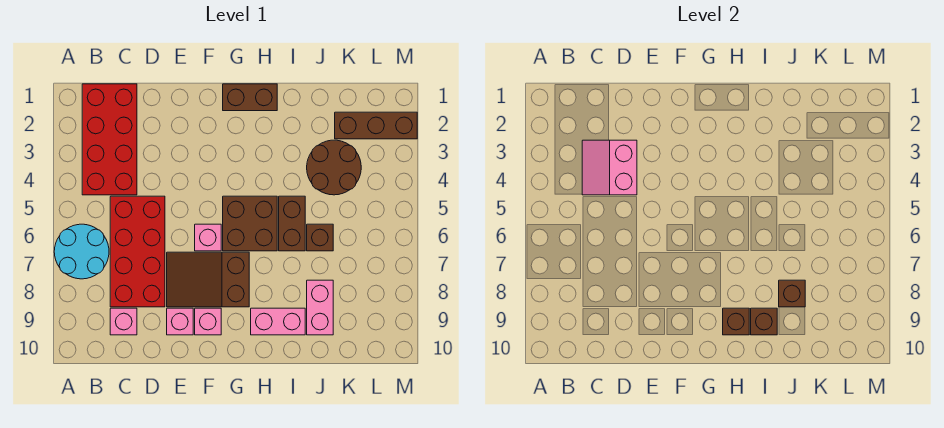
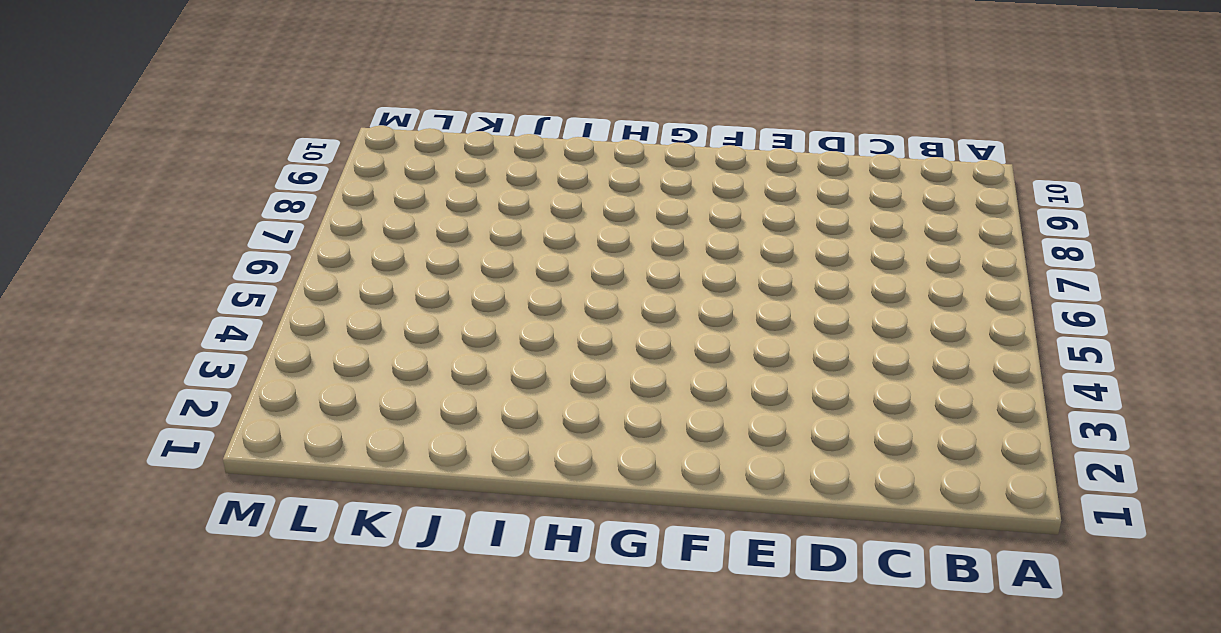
none -> cyan round brick A6:B7 level 1
none -> red brick B1:C4 level 1
none -> red brick C5:D8 level 1

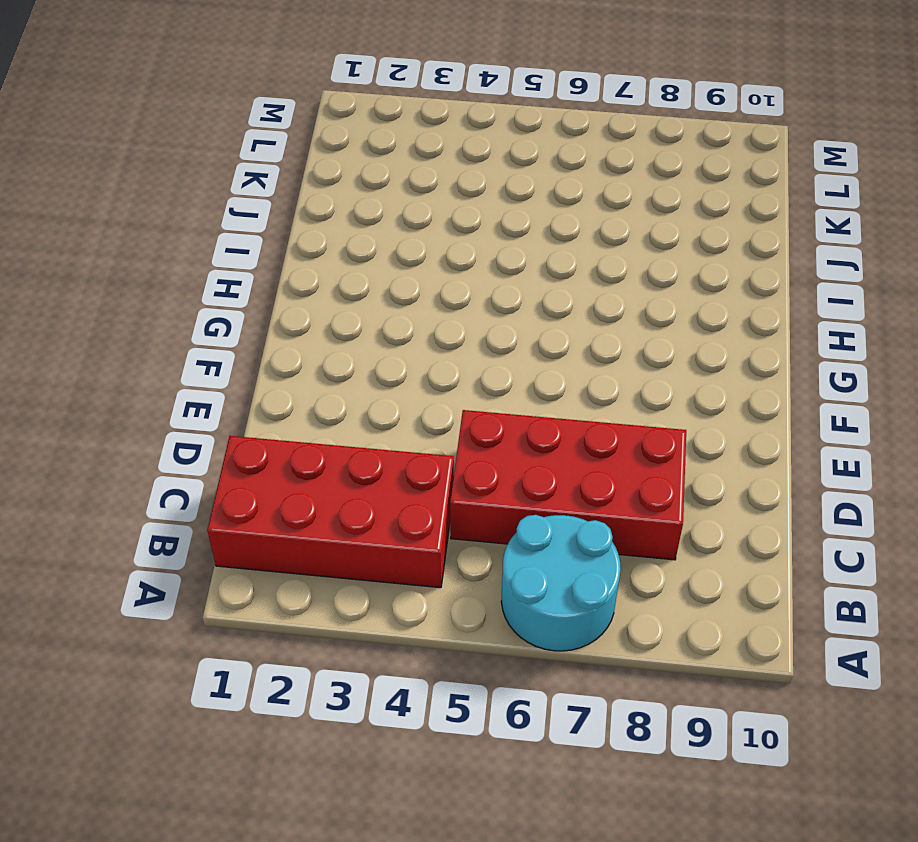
none -> pink brick C9 level 1
none -> brown slope E7:G8 level 1 top G
none -> pink brick E9 level 1

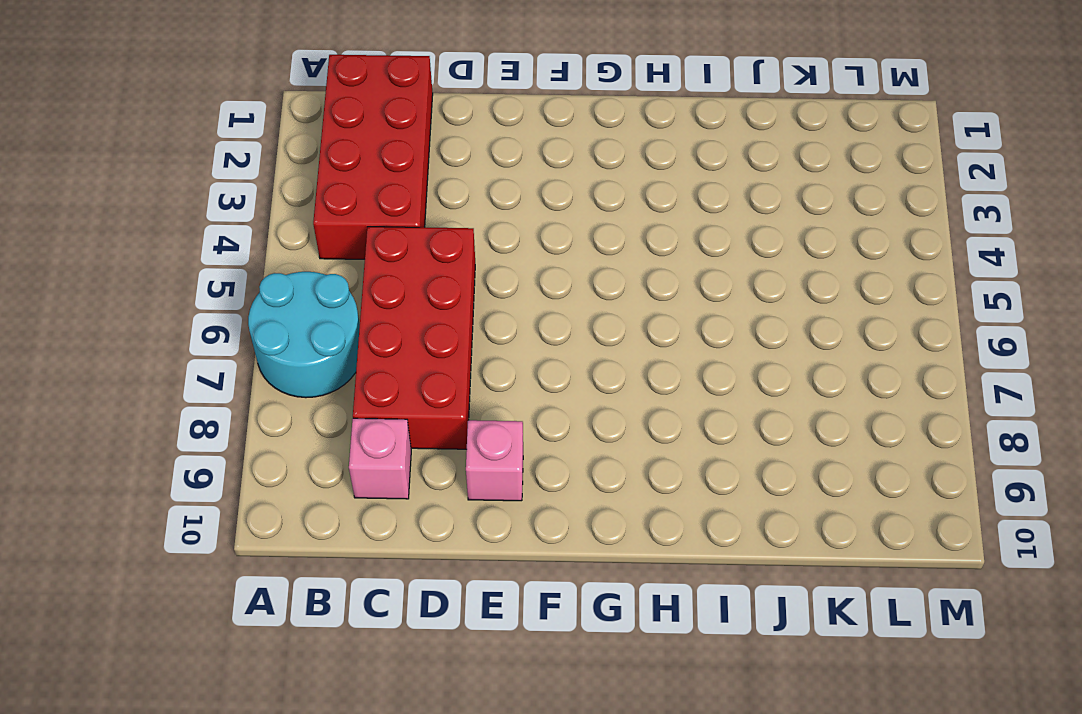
none -> brown slope E7:G8 level 1 top G
none -> pink brick F6 level 1
none -> pink brick F9 level 1

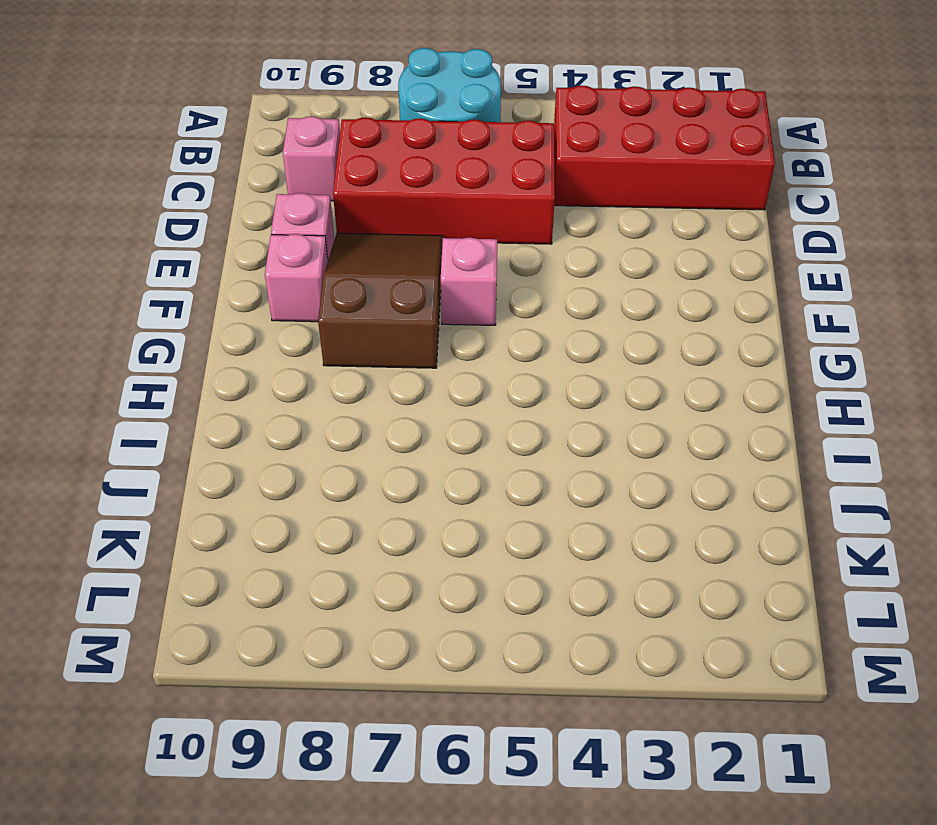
none -> brown brick G1:H1 level 1
none -> brown brick G5:H6 level 1
none -> pink brick H9:I9 level 1

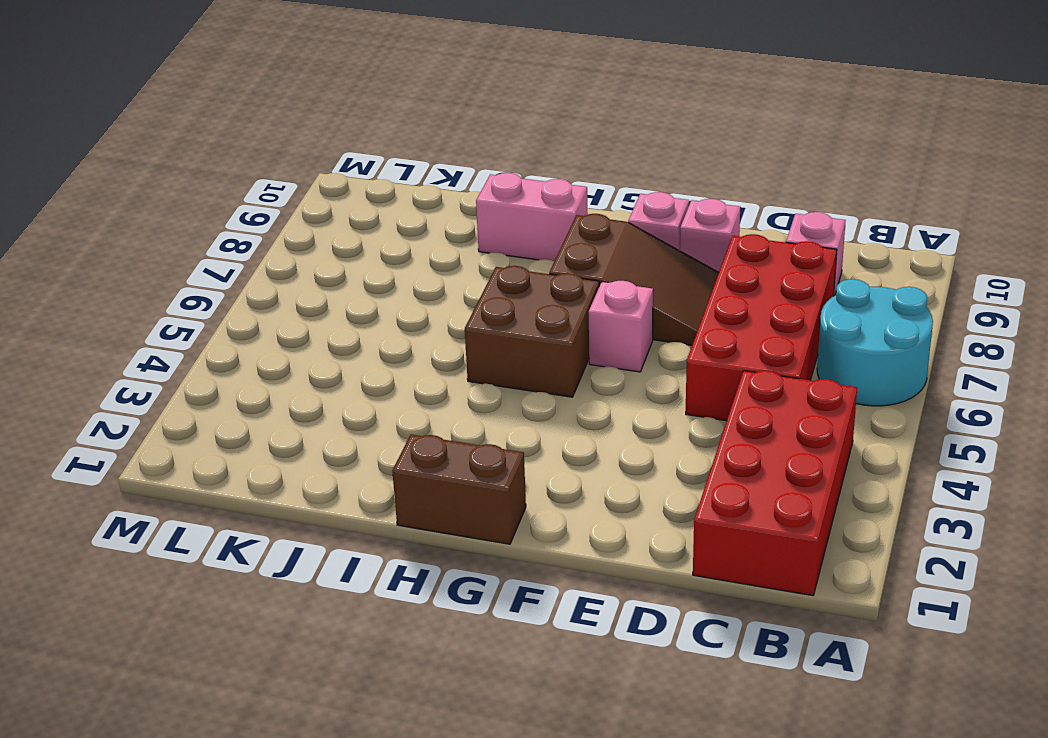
none -> brown brick I5:I6 level 1
none -> brown round brick J3:K4 level 1
none -> brown brick J6 level 1

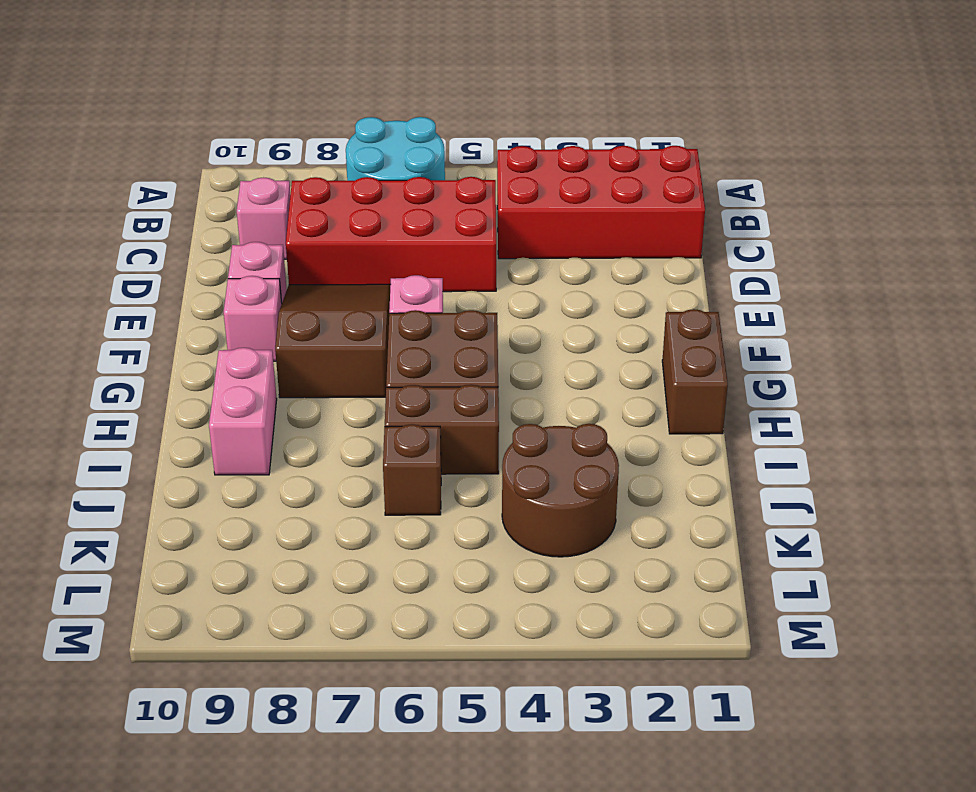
none -> pink brick J8:J9 level 1
none -> brown brick K2:M2 level 1
none -> pink slope C3:D4 level 2 top D

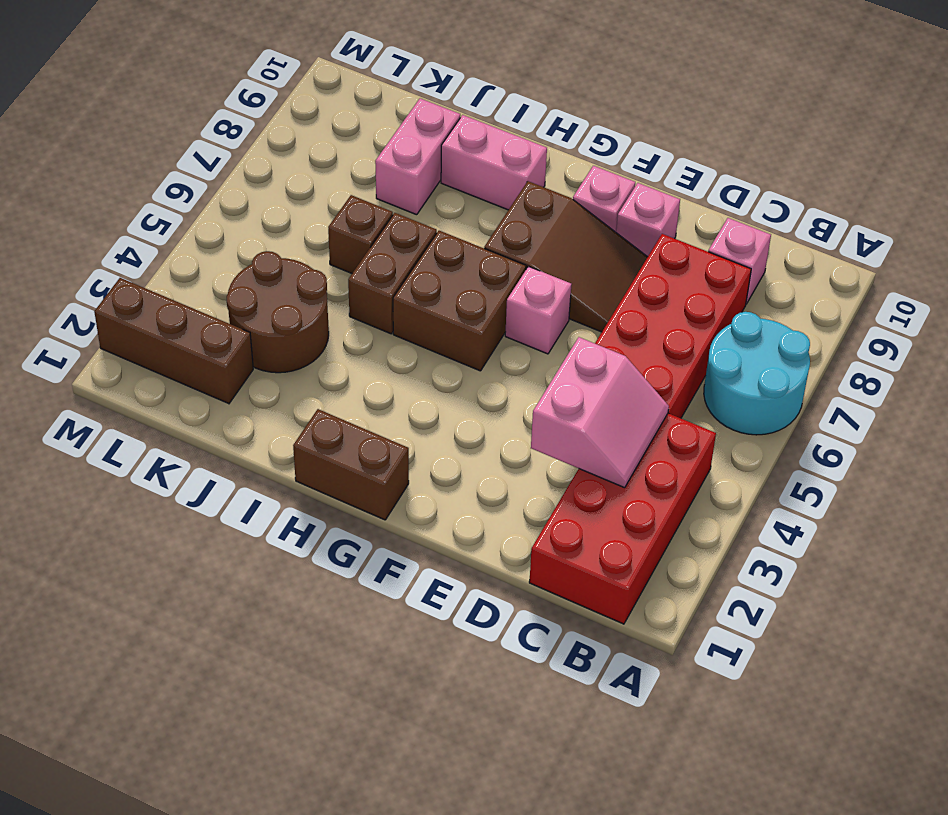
none -> brown brick H9 level 2
none -> brown brick I9 level 2
none -> brown brick J8 level 2

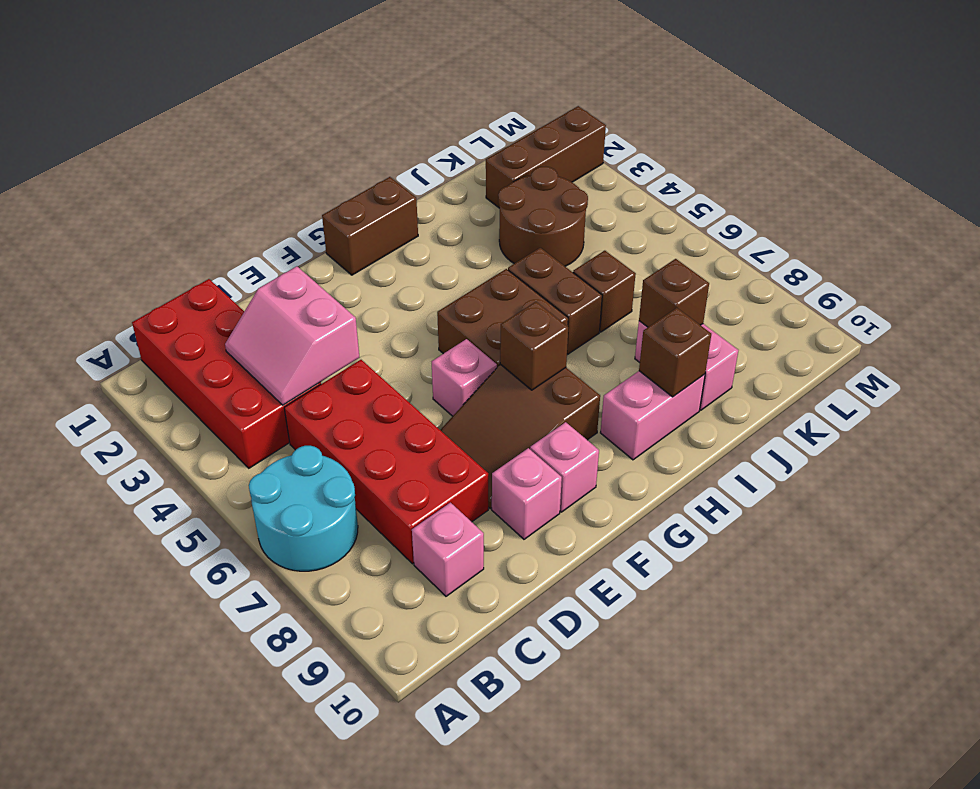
brown brick G7 level 2 -> brown brick H9 level 2

